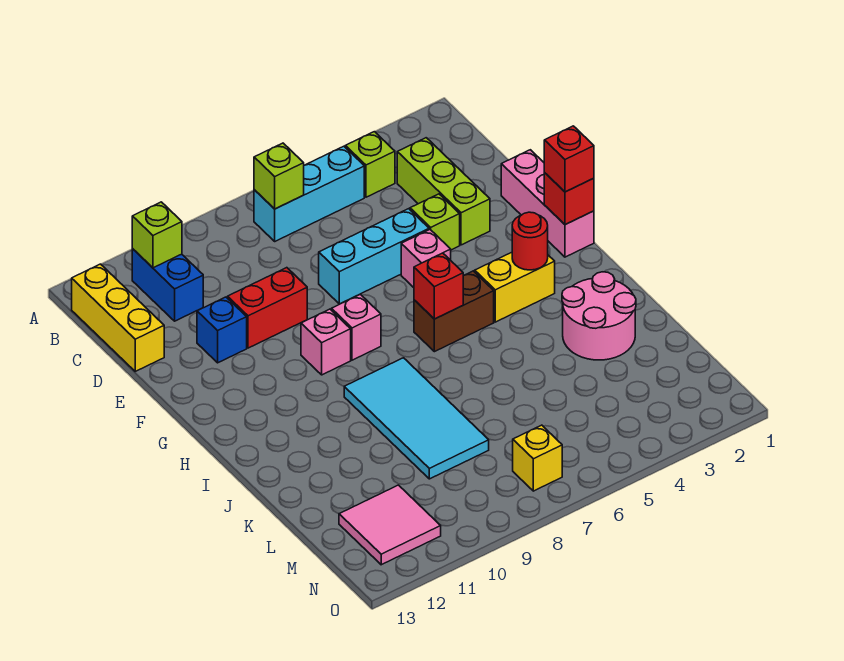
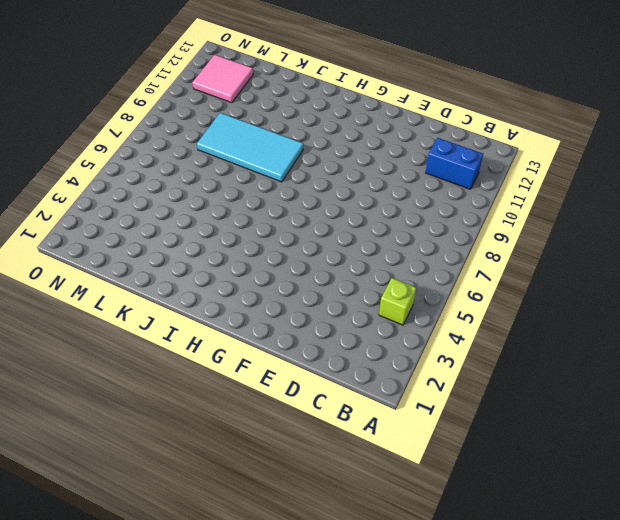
none -> cyan brick B5:B7 level 1
none -> yellow brick B13:D13 level 1
none -> lime brick C3:E3 level 1

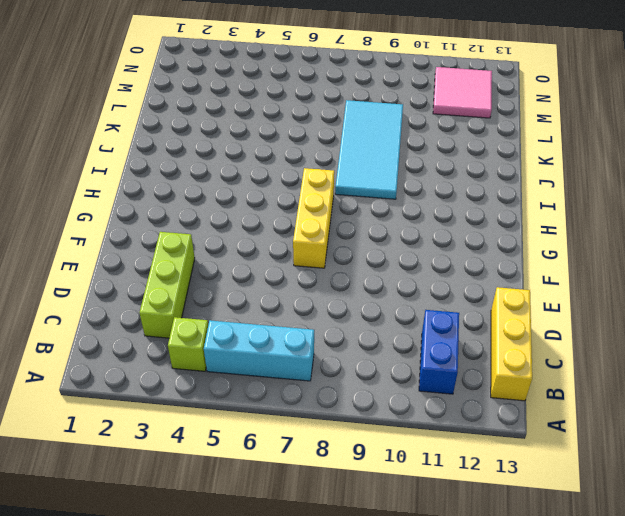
yellow brick F7:H7 level 1 -> none
none -> pink brick E1:G1 level 1
none -> lime brick E4 level 1
none -> cyan brick E5:E7 level 1

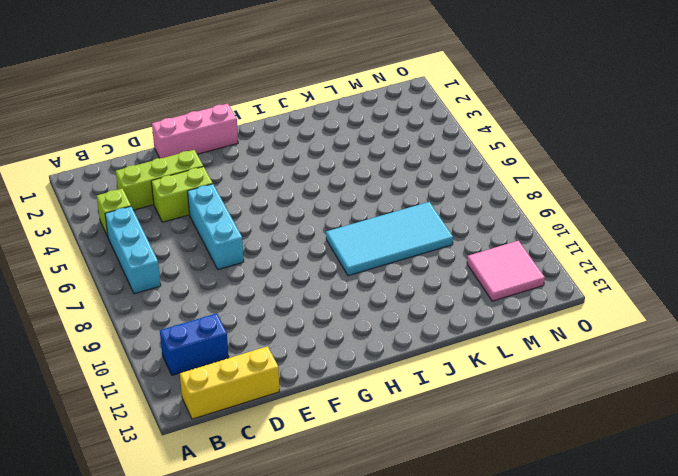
lime brick D4:E4 level 1 -> lime brick E4 level 1
none -> red brick E9:E10 level 1
none -> blue brick E11 level 1
none -> pink brick F5 level 1

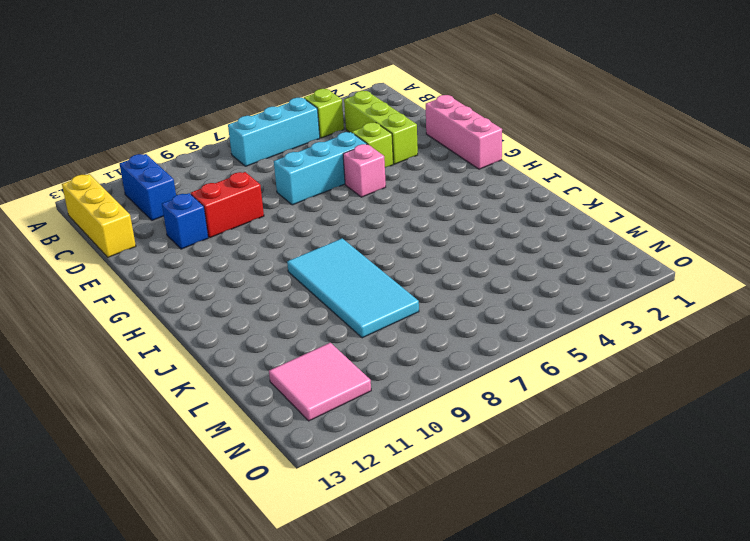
none -> pink brick G8 level 1
none -> pink brick G9 level 1
none -> yellow brick H3:H4 level 1

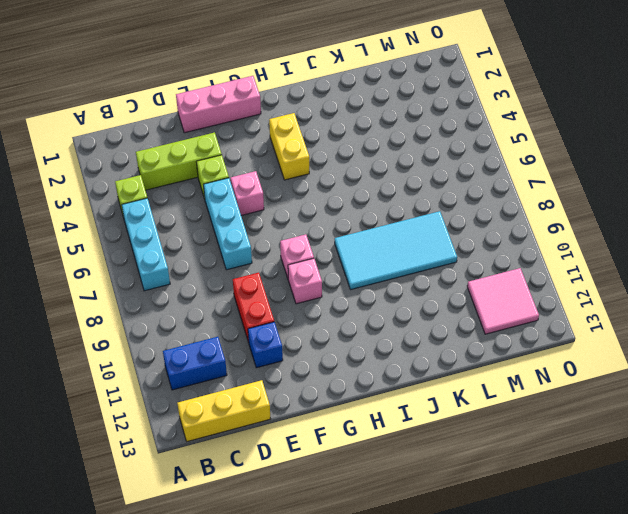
none -> brown brick H5:H6 level 1
none -> pink round brick J2:K3 level 1
none -> yellow brick N7 level 1

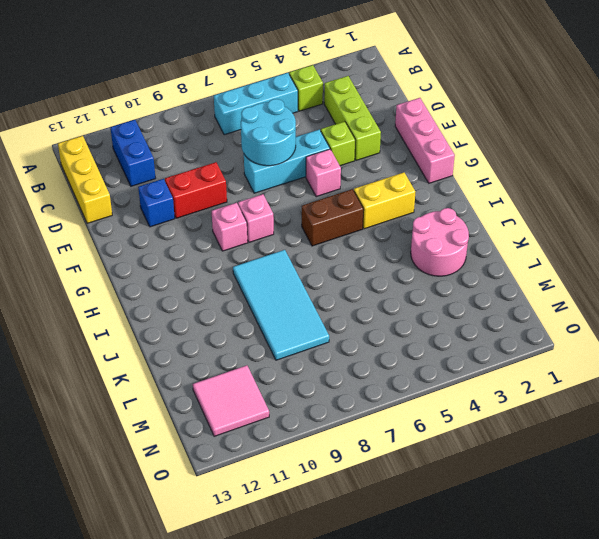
cyan round brick D6:E7 level 2 -> none
none -> yellow brick N7 level 1
none -> lime brick B7 level 2
none -> lime brick B11 level 2

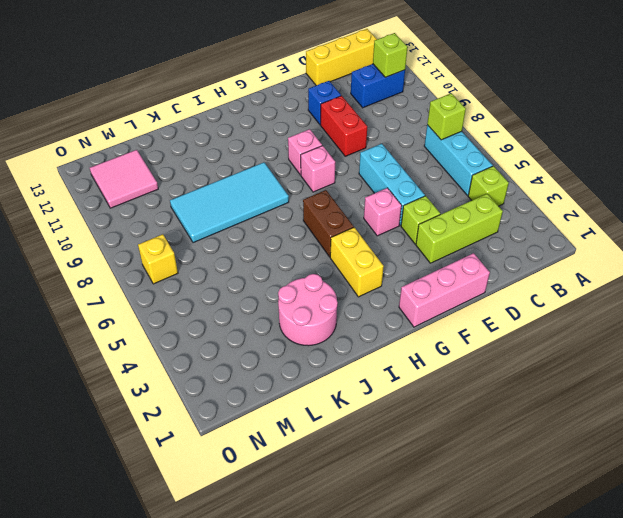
none -> red brick G1 level 2
none -> red round brick H3 level 2
none -> red brick H6 level 2

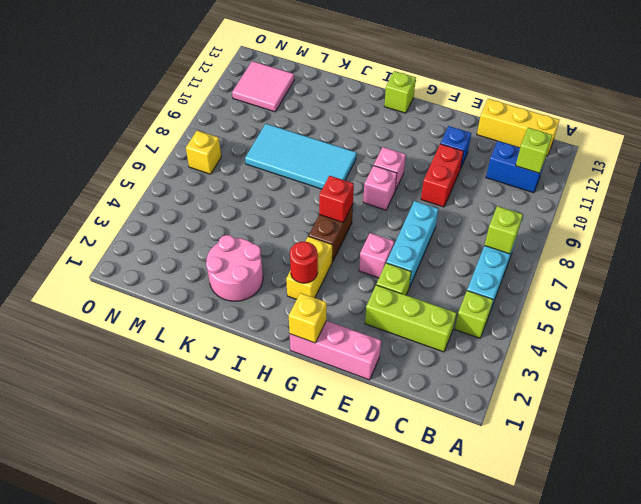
yellow brick G1 level 2 -> red brick G1 level 2
lime brick H13 level 1 -> none
none -> red brick G1 level 3

